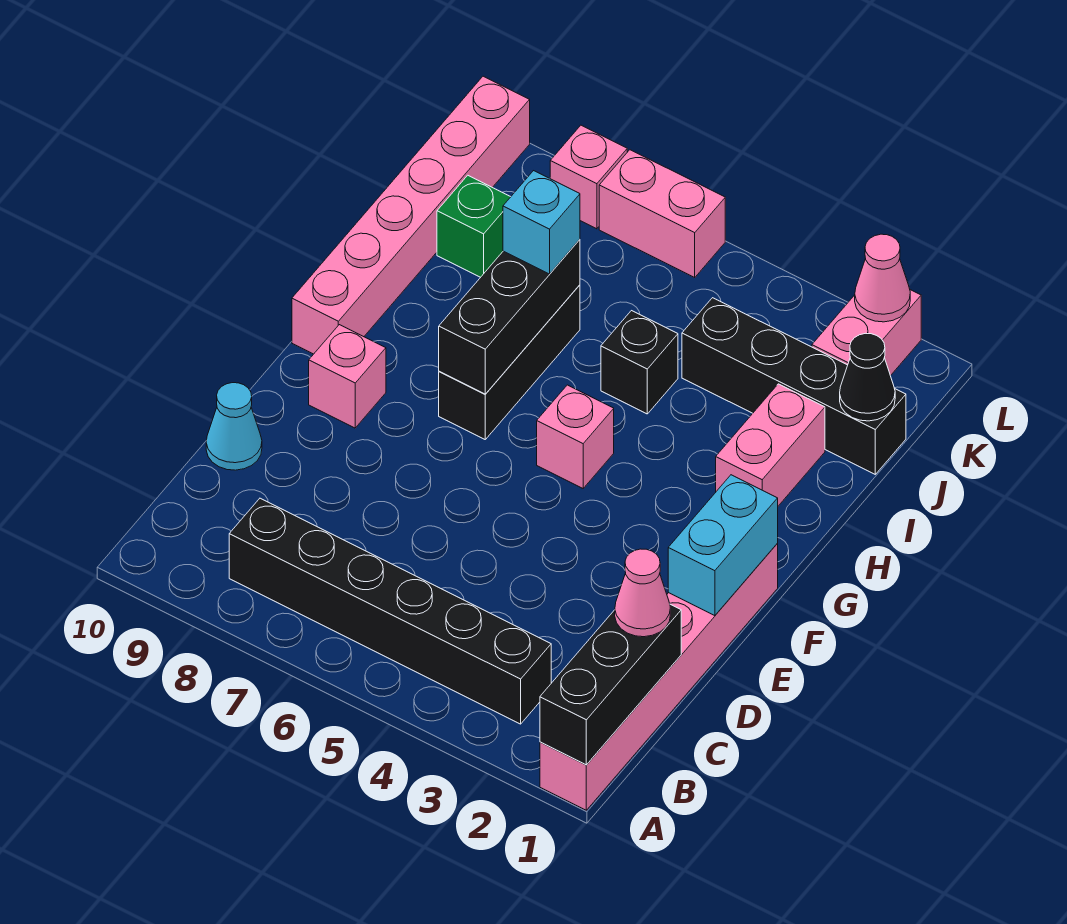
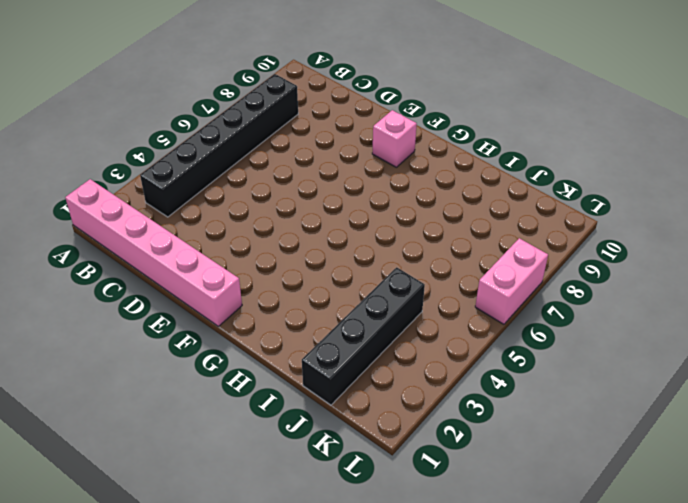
none -> cyan cone D10 level 1
none -> pink brick G5 level 1
none -> black brick G7:I7 level 1

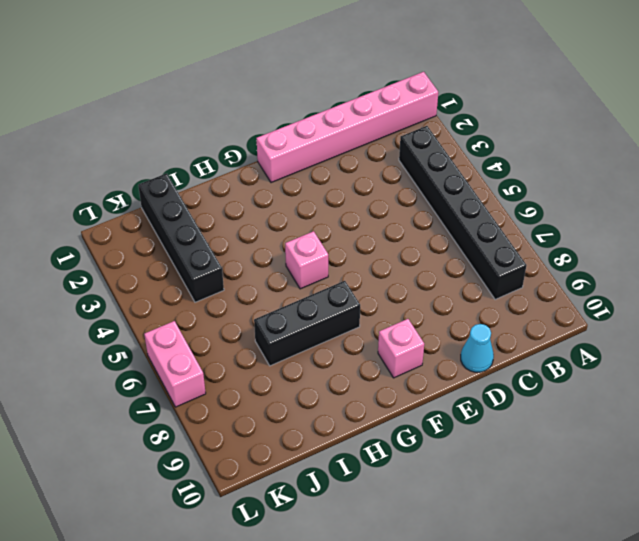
none -> pink brick G10:L10 level 1
none -> pink brick H2:I2 level 1
none -> black brick I5 level 1

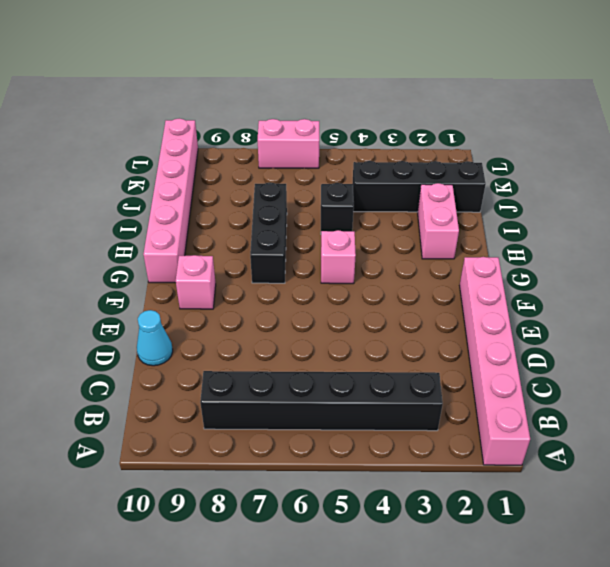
none -> green brick J9 level 1
none -> pink brick K2:L2 level 1
none -> pink brick L8 level 1

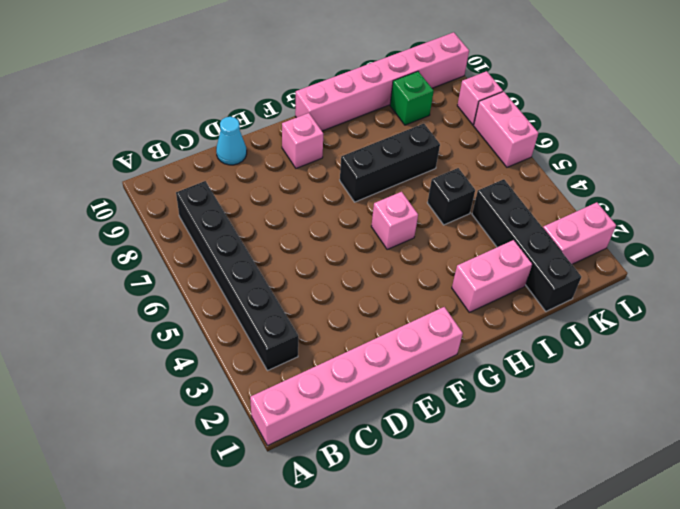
none -> black brick A1:C1 level 2
none -> cyan brick E1:F1 level 2
none -> black brick G7:I7 level 2

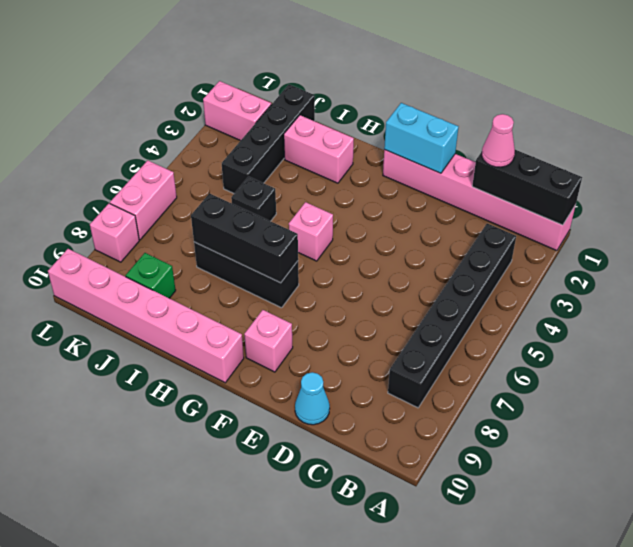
none -> black cone J1 level 2
none -> pink cone L2 level 2
none -> cyan brick I7 level 3

